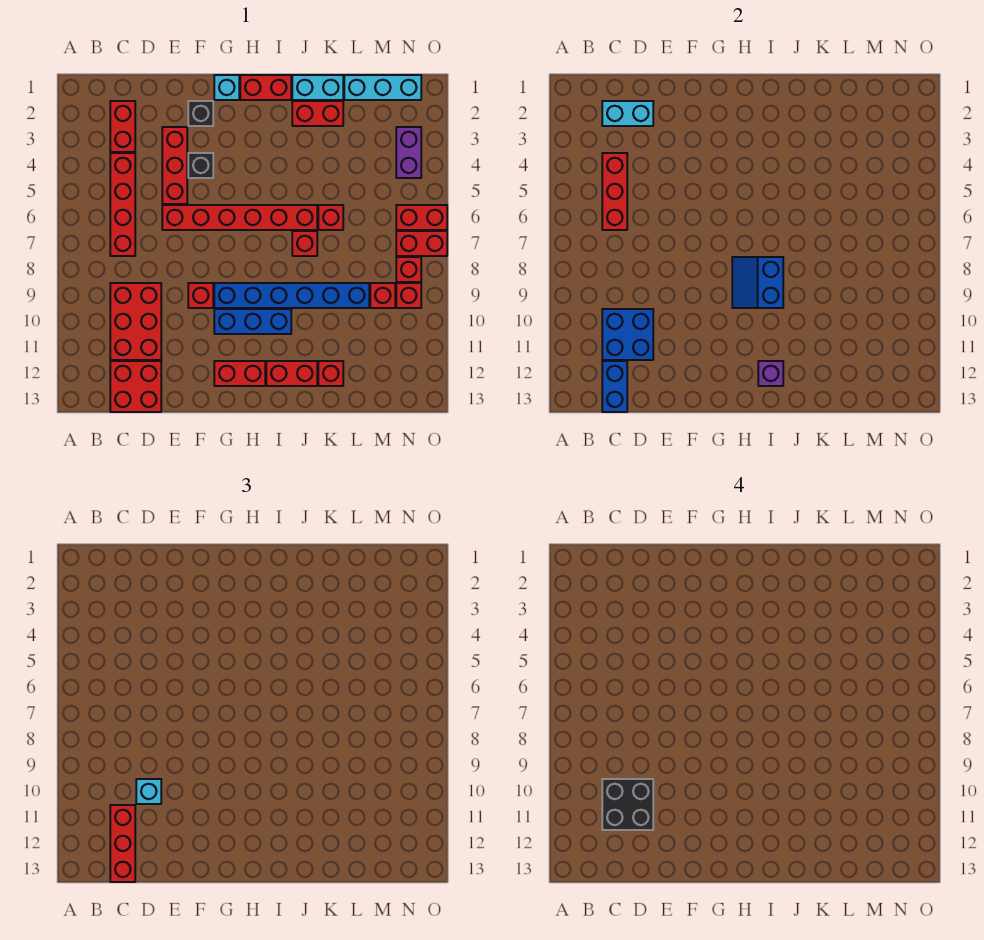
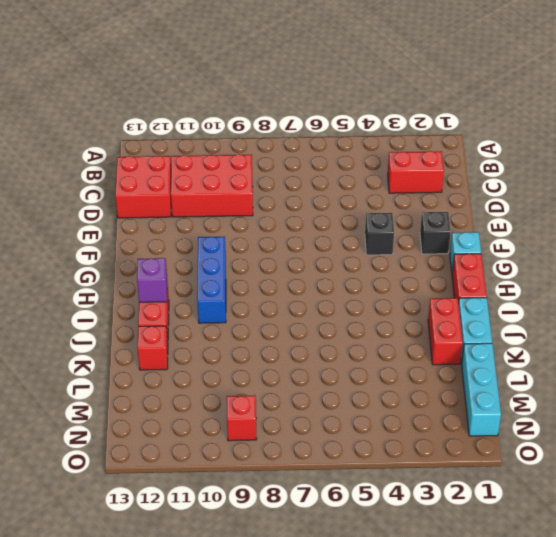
none -> red brick C4:C7 level 1
none -> red brick E3:E5 level 1
none -> red brick E6:J6 level 1
none -> red brick F9 level 1

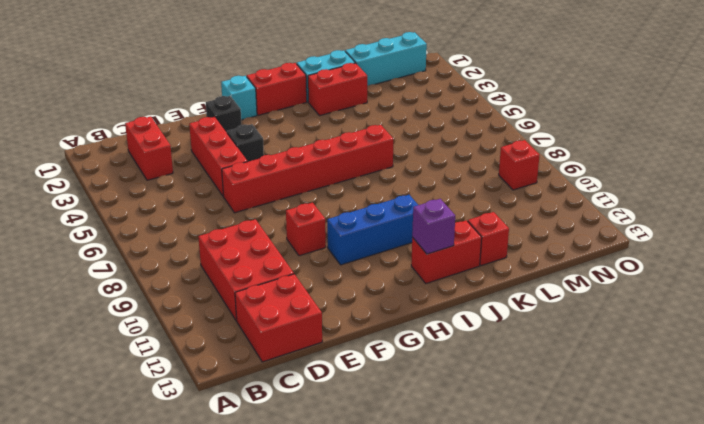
none -> red brick C4:C7 level 1
none -> blue brick G9:L9 level 1
none -> red brick G12:H12 level 1
none -> red brick J7 level 1

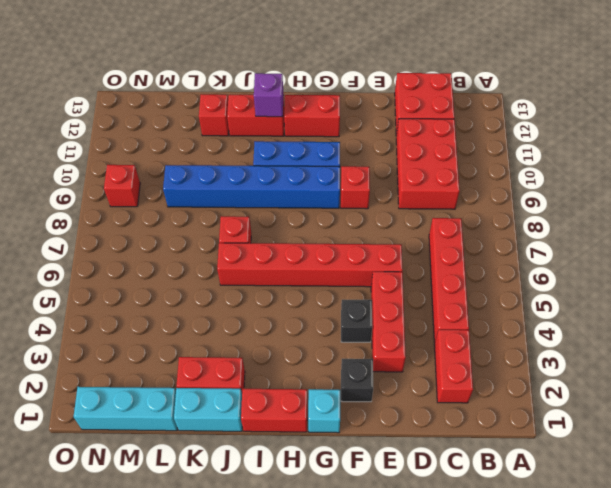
none -> red brick K6 level 1
none -> red brick M9 level 1
none -> purple brick N3:N4 level 1
none -> red brick N6:O6 level 1

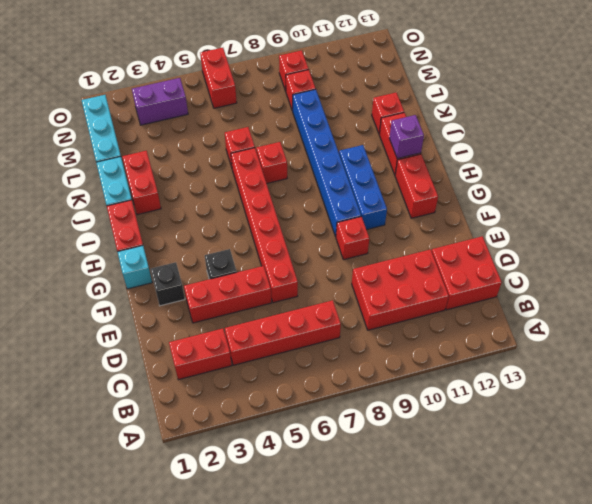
none -> red brick N7:O7 level 1
none -> red brick N8 level 1
none -> cyan brick C2:D2 level 2
none -> red brick C4:C6 level 2

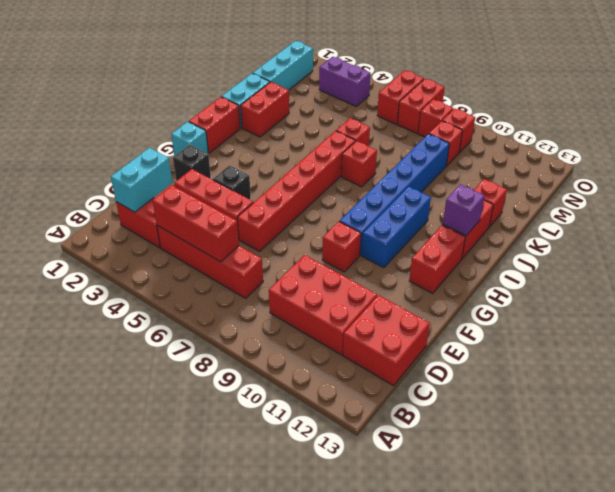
none -> blue brick C10:D11 level 2
none -> blue brick C12:C13 level 2
none -> blue slope H8:I9 level 2 top I
none -> red brick C11:C13 level 3

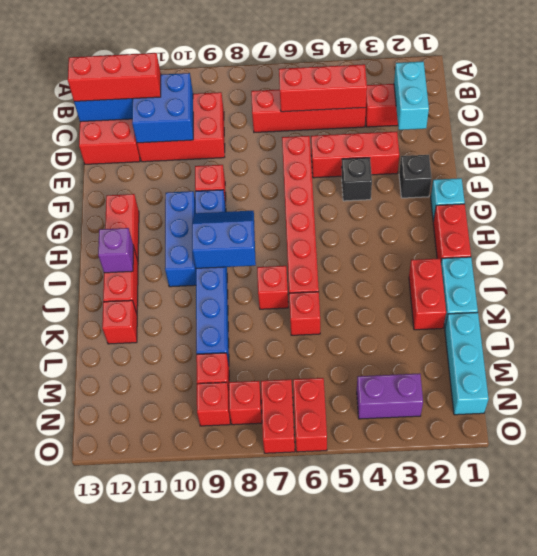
none -> cyan brick D10 level 3
none -> black brick C10:D11 level 4

